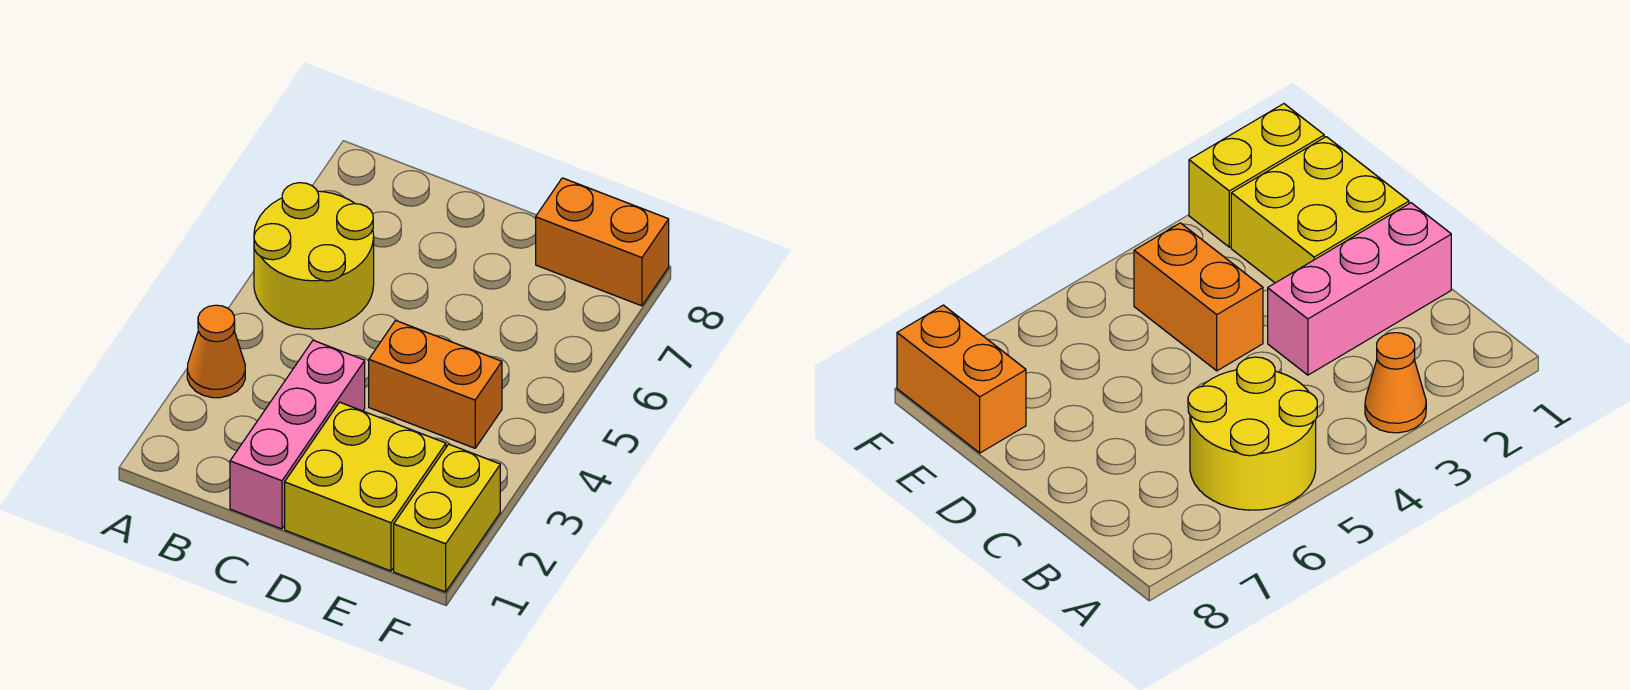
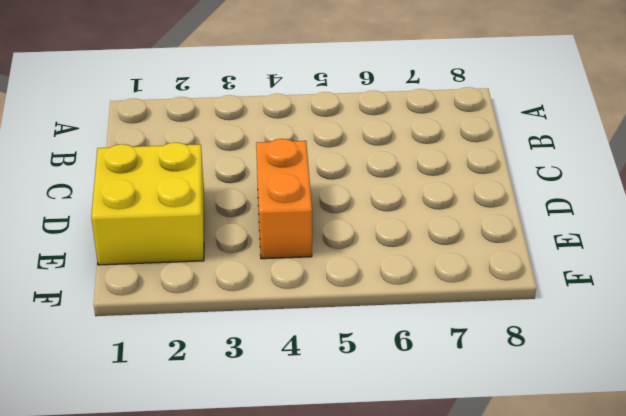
none -> orange cone A3 level 1
none -> yellow round brick A5:B6 level 1

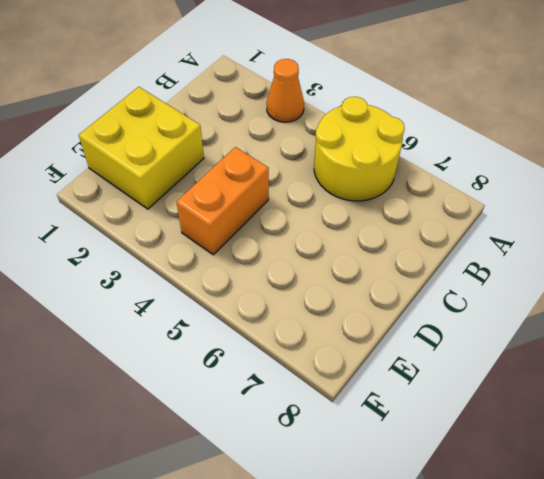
none -> pink brick C1:C3 level 1
none -> orange brick E8:F8 level 1

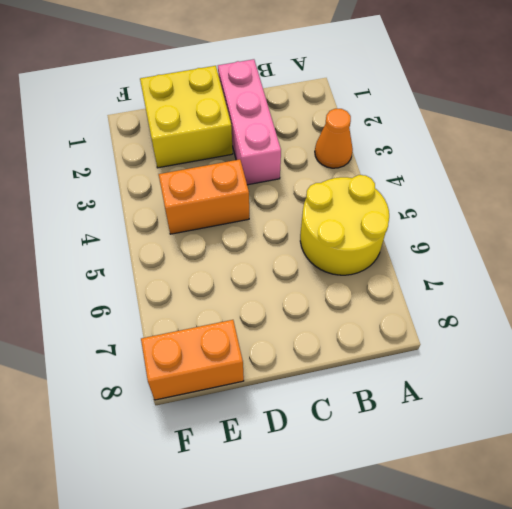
none -> yellow brick F1:F2 level 1

